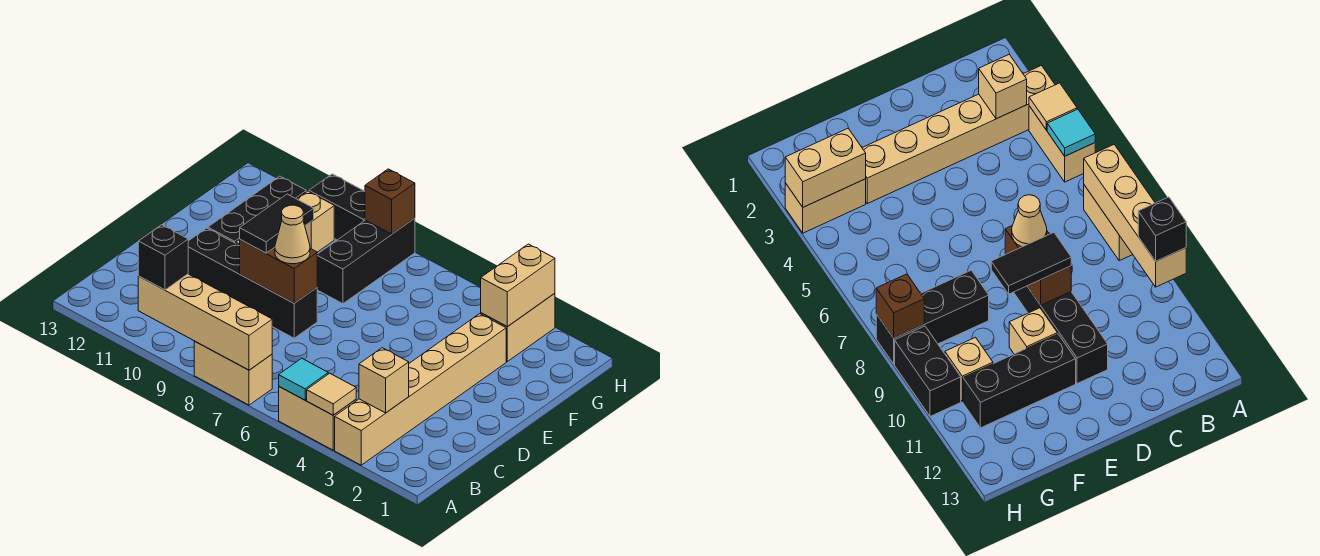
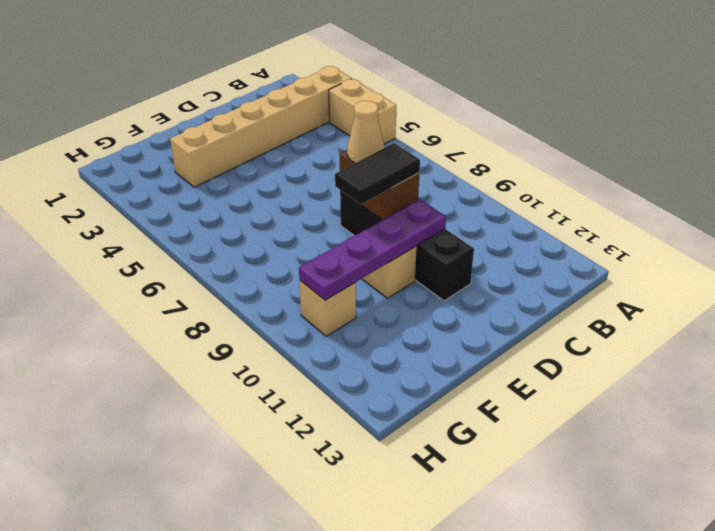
purple plate D10:G10 level 2 -> none
none -> tan brick A7:A8 level 1
none -> black brick E11:G11 level 1
none -> black brick F8:H8 level 1

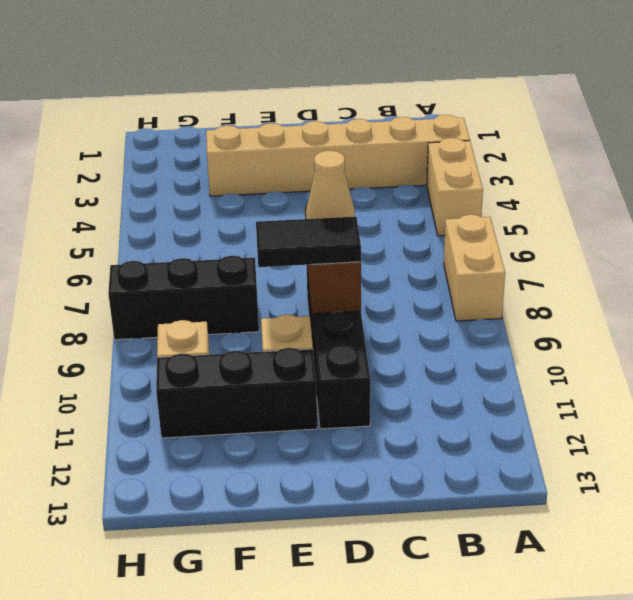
none -> tan brick G3:H3 level 1
none -> black brick H9:H10 level 1
none -> tan tile A4 level 2

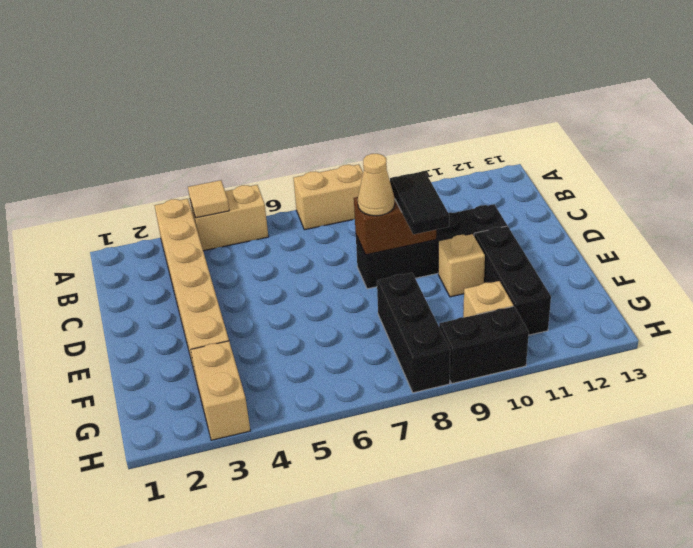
none -> cyan tile A5 level 2
none -> tan brick A7:A10 level 2
none -> tan brick B3 level 2

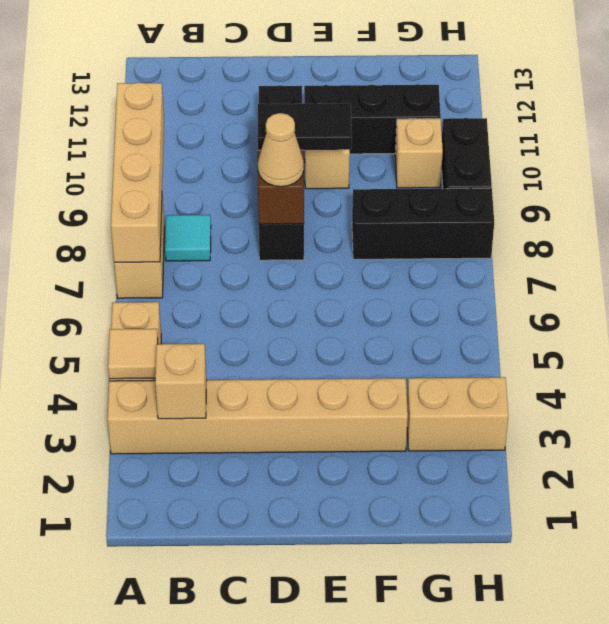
cyan tile B8 level 1 -> cyan tile A5 level 2
none -> tan brick G3:H3 level 2
none -> brown brick H8 level 2
none -> black brick A10 level 3

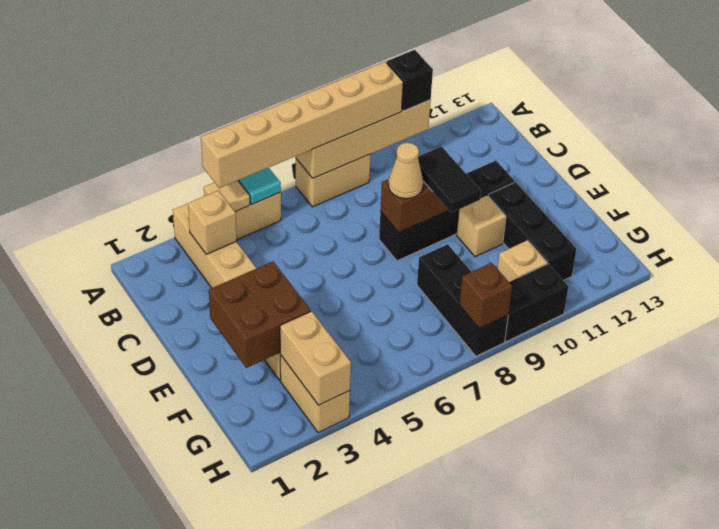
tan brick A4:A9 level 3 -> none
brown brick E2:F3 level 2 -> none

